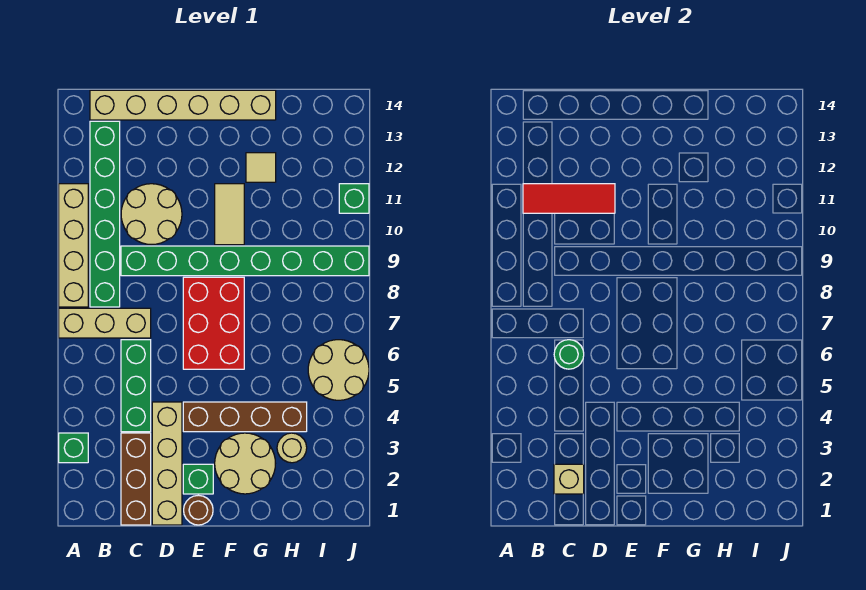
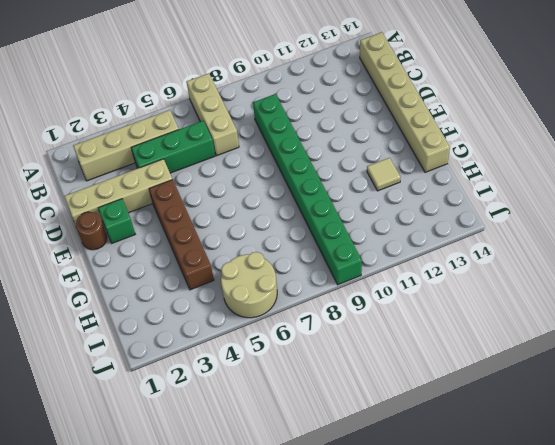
tan brick B2:B5 level 1 -> tan brick A8:A11 level 1
none -> green brick A3 level 1
none -> green brick B8:B13 level 1
none -> brown brick C1:C3 level 1

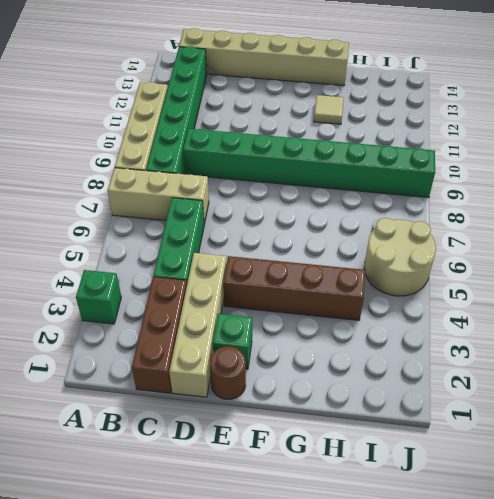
none -> tan round brick C10:D11 level 1
none -> red brick E6:F8 level 1
none -> tan round brick F2:G3 level 1

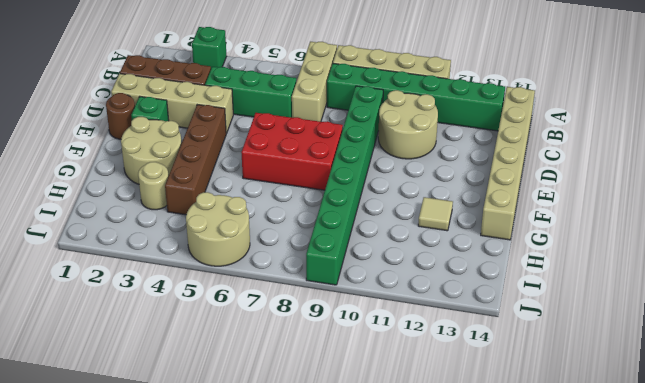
none -> tan tile F10:F11 level 1
none -> green brick J11 level 1
none -> red tile B11:D11 level 2

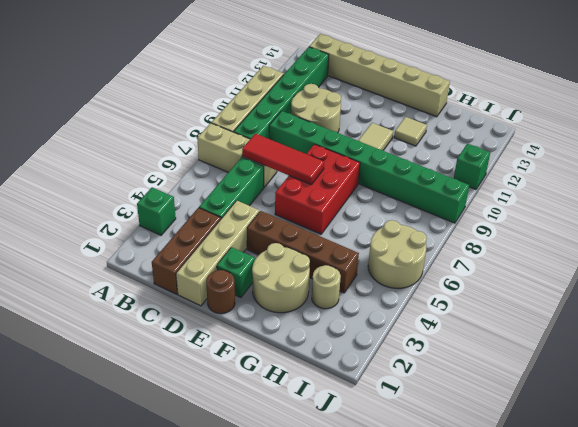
red tile C7:E7 level 2 -> red tile B11:D11 level 2
none -> tan brick C2 level 2
none -> green round brick C6 level 2

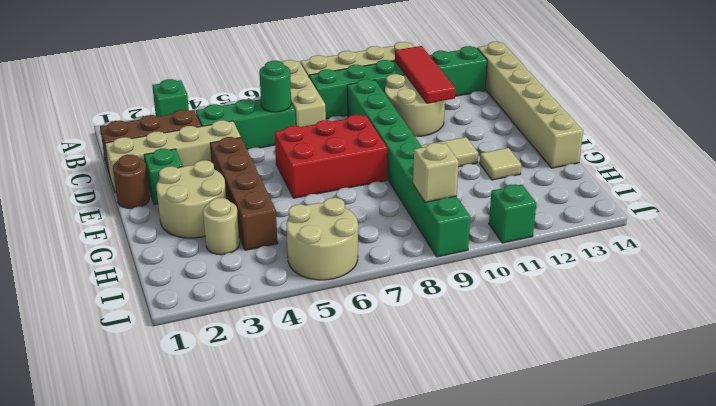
tan brick I9 level 2 -> tan brick C2 level 2

